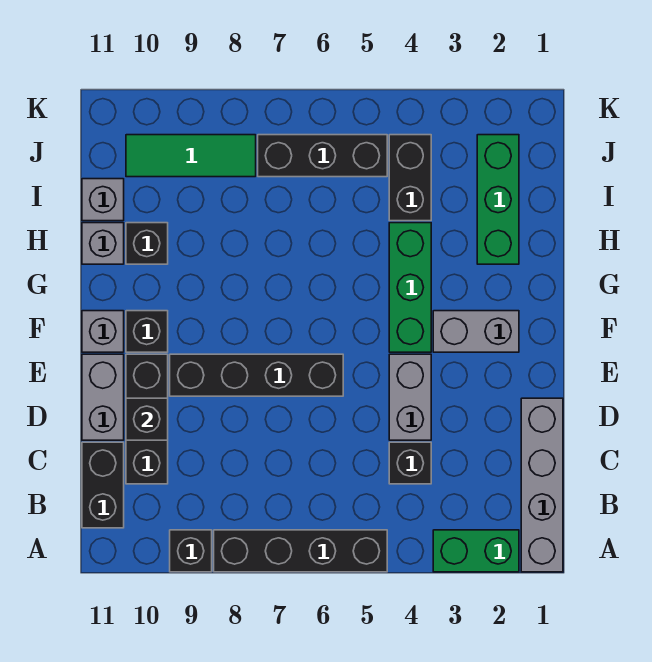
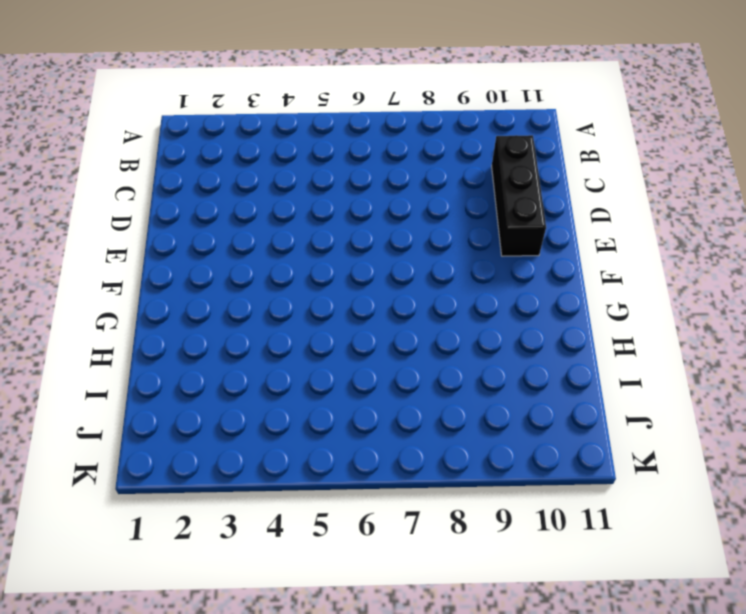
none -> grey brick A1:D1 level 1
none -> green brick A2:A3 level 1
none -> black brick A5:A8 level 1

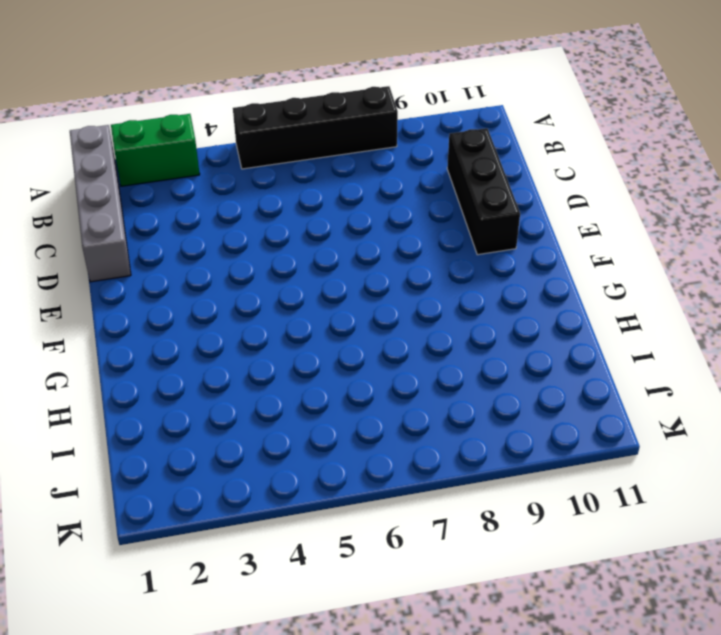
none -> black brick A9 level 1
none -> black brick B11:C11 level 1
none -> black brick C4 level 1

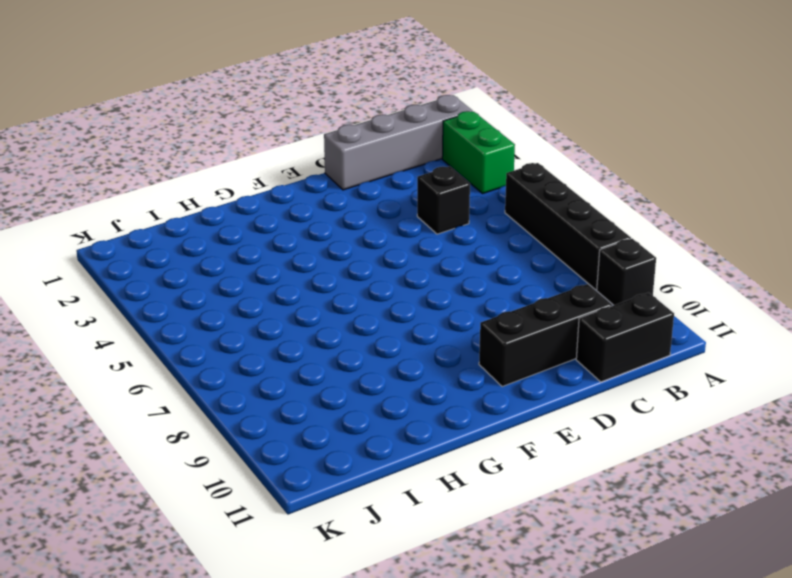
none -> grey brick D4:E4 level 1
none -> grey brick D11:E11 level 1
none -> black brick E6:E9 level 1

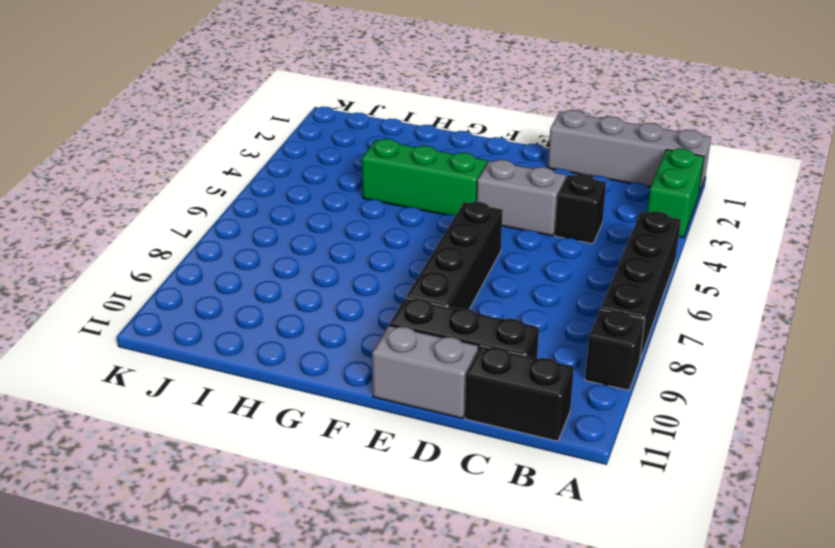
none -> grey brick F2:F3 level 1
none -> black brick F10 level 1
none -> grey brick F11 level 1

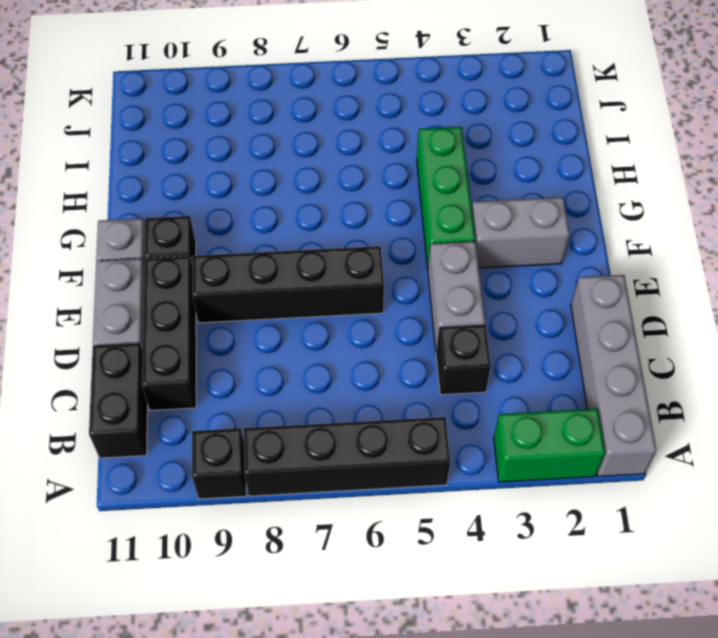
none -> green brick H2:J2 level 1
none -> black brick H10 level 1
none -> grey brick H11 level 1

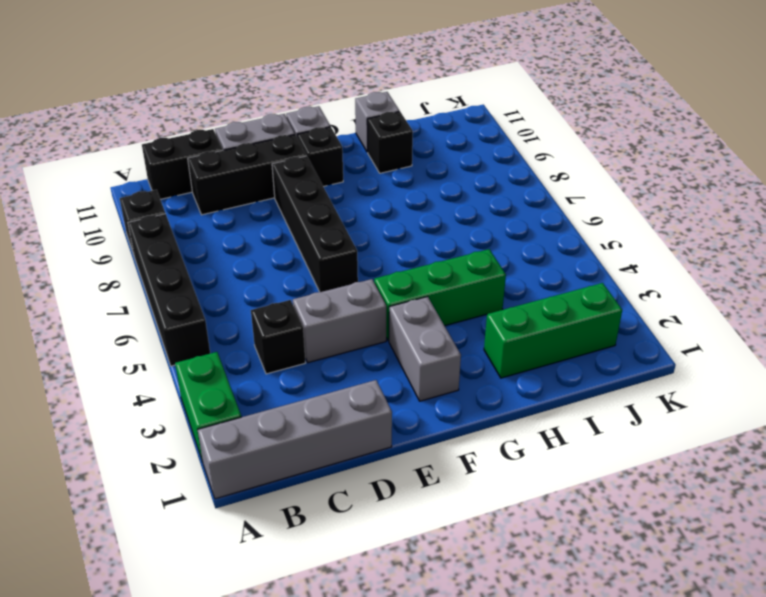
none -> black brick I4:J4 level 1
none -> grey brick I11 level 1
none -> black brick J5:J7 level 1

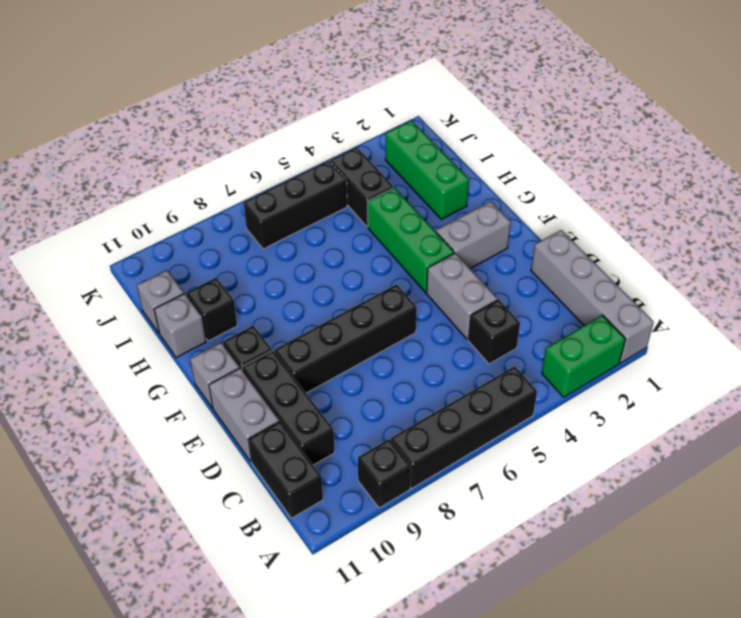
none -> green tile J8:J10 level 1
none -> black brick D10 level 2

